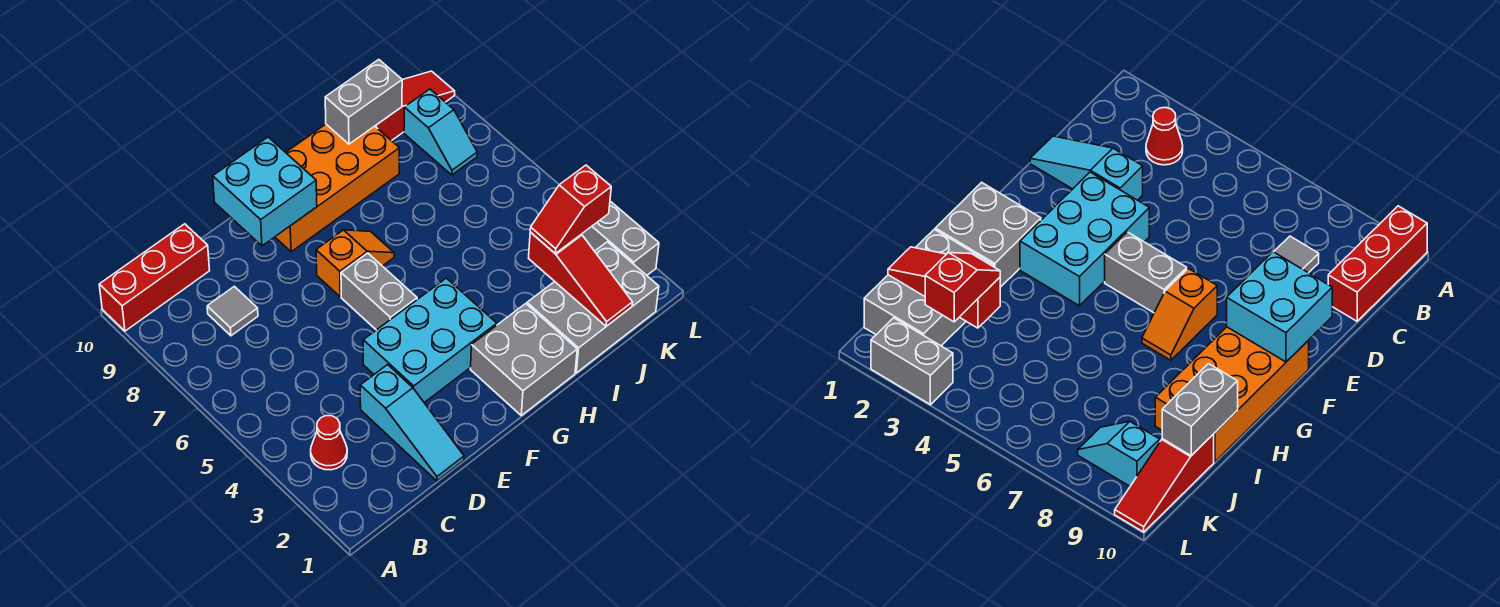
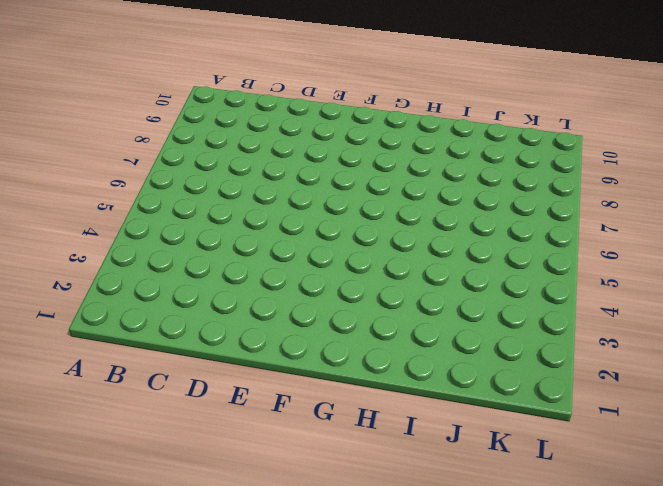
none -> red brick A10:C10 level 1
none -> red cone B3 level 1
none -> grey tile C8 level 1

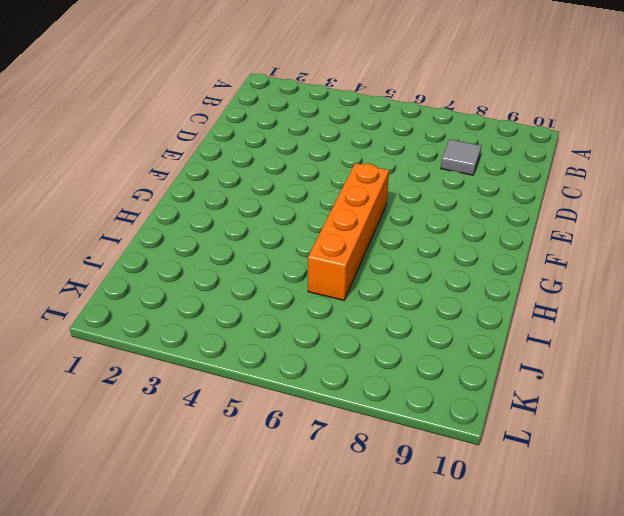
orange brick F6:I6 level 1 -> grey brick F5:F6 level 1
none -> red brick A10:C10 level 1
none -> red cone B3 level 1
none -> cyan slope D1:D3 level 1 top 3

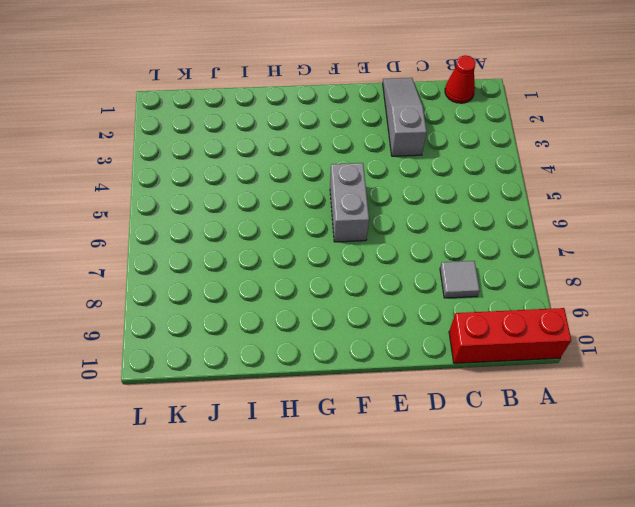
red cone B1 level 1 -> red cone B3 level 1
grey slope D1:D3 level 1 top 3 -> cyan slope D1:D3 level 1 top 3
none -> cyan brick E3:G4 level 1
none -> orange slope F7:G7 level 1 top F
none -> orange brick F9:I10 level 1

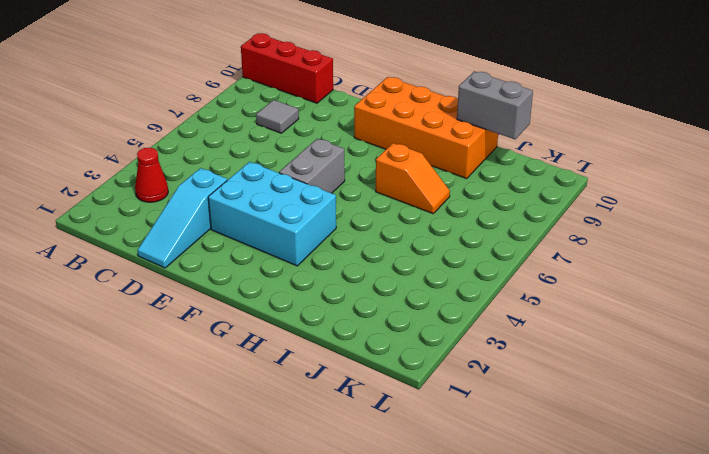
orange slope H7:I7 level 1 top H -> orange slope F7:G7 level 1 top F
none -> grey brick G1:H2 level 1
none -> grey brick I1:K2 level 1
none -> red slope J10:L10 level 1 top J

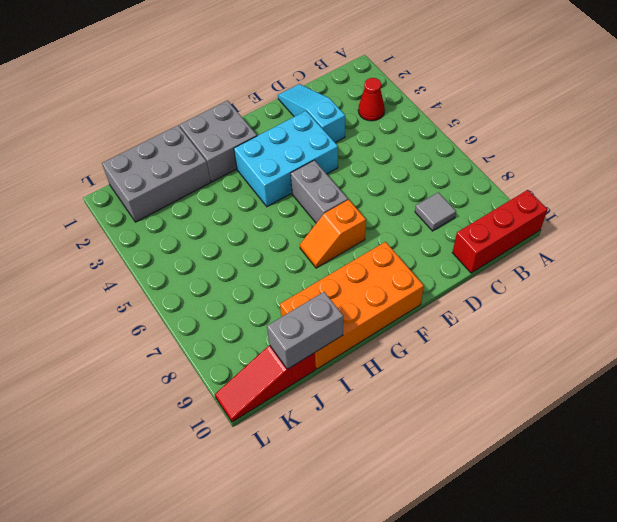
none -> cyan slope K8:K9 level 1 top 9
none -> grey brick L2:L3 level 1
none -> cyan brick E9:F10 level 2

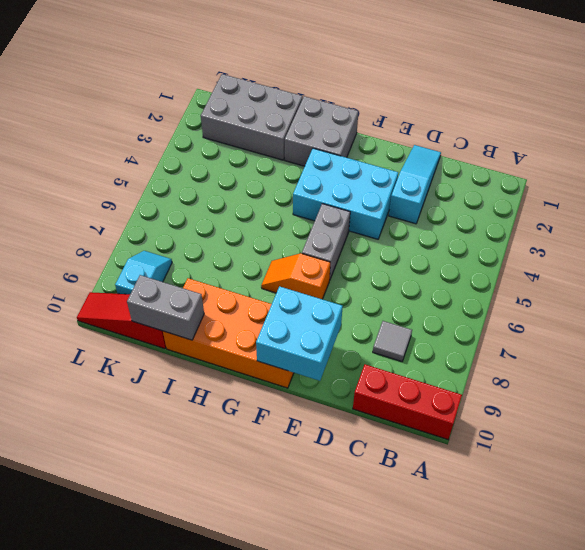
none -> red cone B3 level 1
none -> grey brick L2:L3 level 1
none -> red slope J1:J3 level 2 top 3

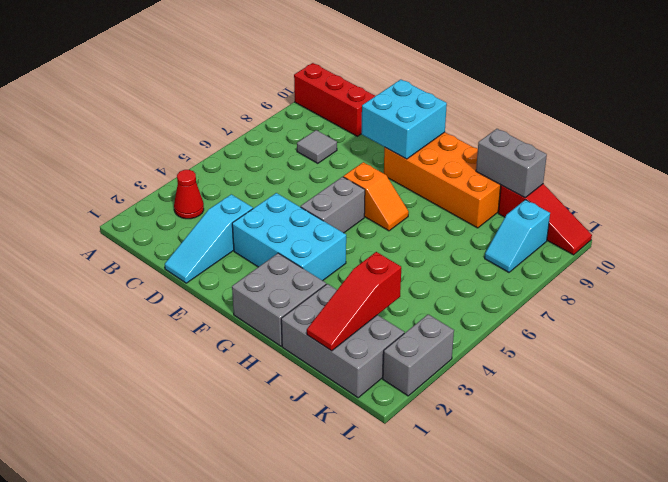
none -> red slope J3:K3 level 3 top K

